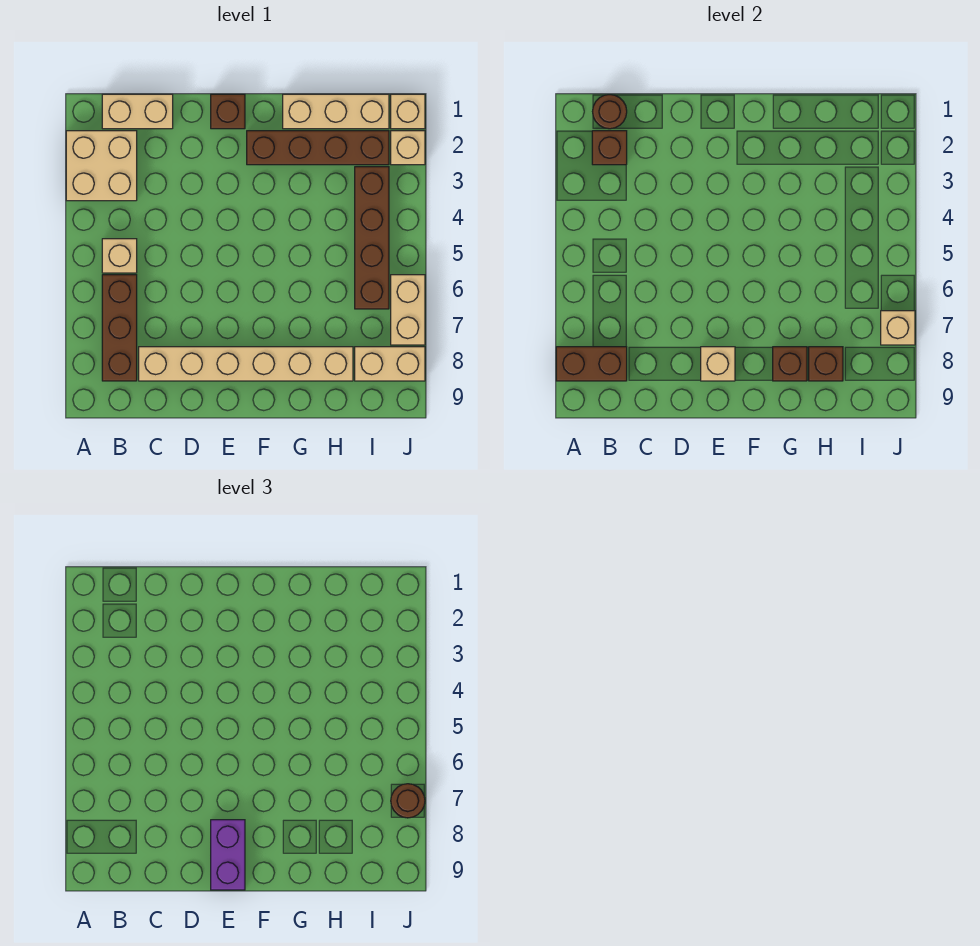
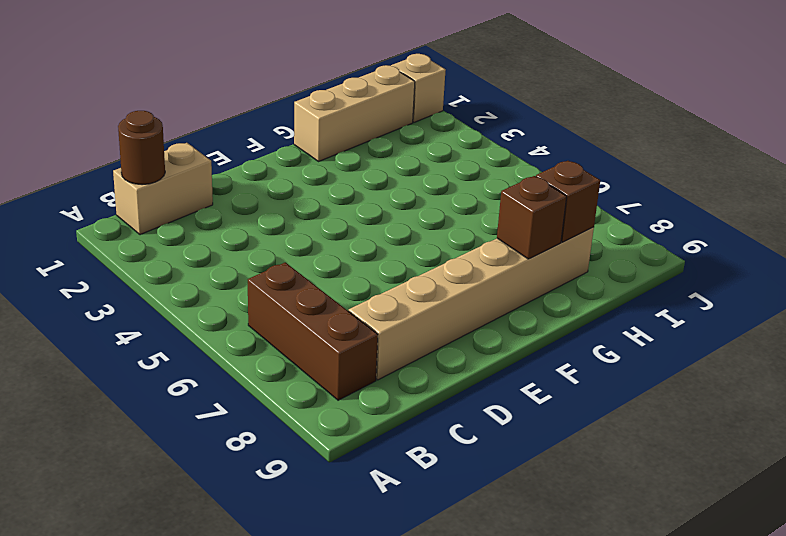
none -> tan brick A2:B3 level 1
none -> tan brick B5 level 1
none -> brown brick E1 level 1

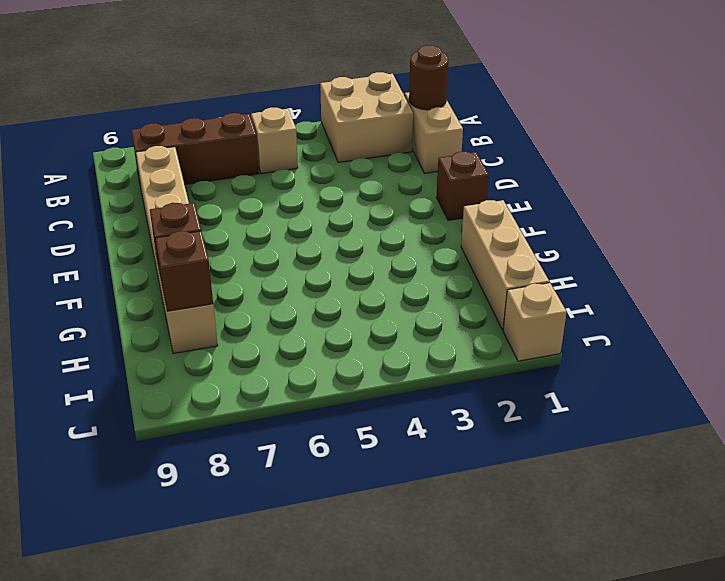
none -> brown brick F2:I2 level 1
none -> brown brick I3:I6 level 1
none -> tan brick I8:J8 level 1

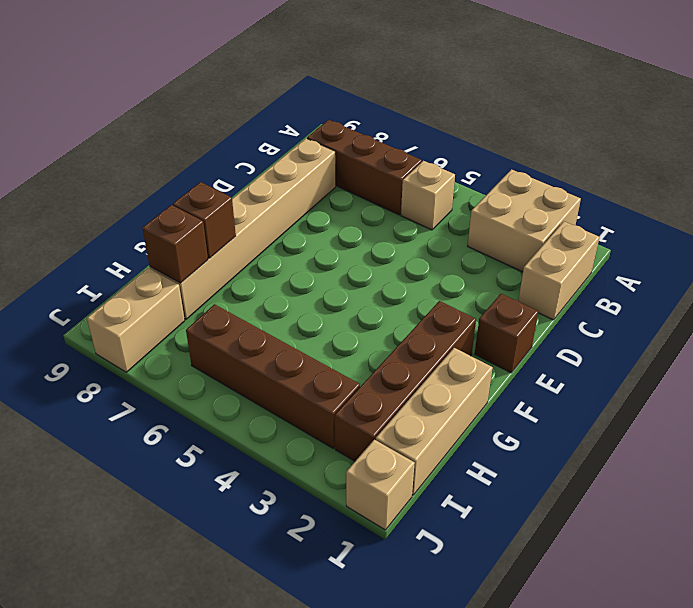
none -> tan brick J2 level 1
none -> tan brick J6:J7 level 1
none -> brown brick A8:B8 level 2

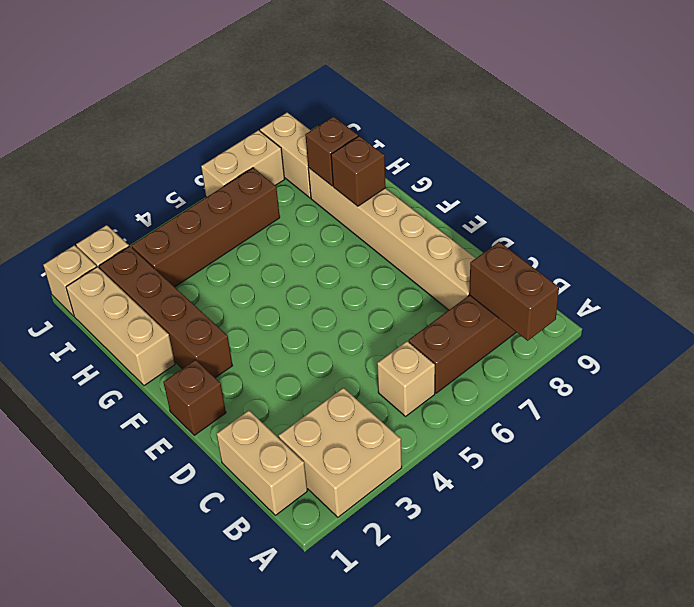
none -> brown round brick B1 level 2
none -> brown brick B2 level 2
none -> tan brick E8 level 2

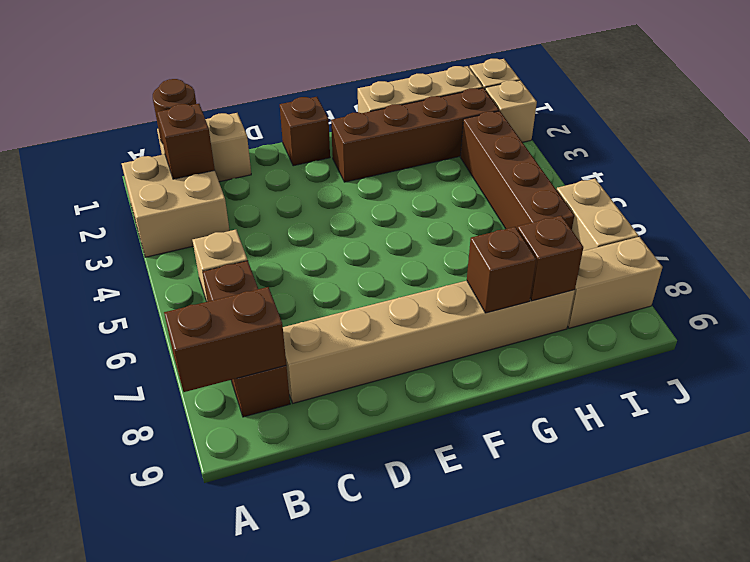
none -> tan brick E8 level 2
none -> tan brick J7 level 2
none -> purple brick E8:E9 level 3

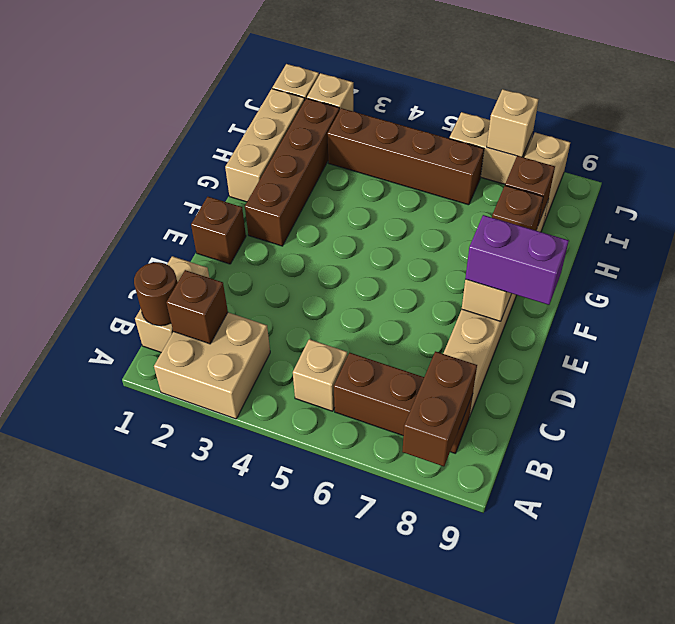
none -> brown round brick J7 level 3

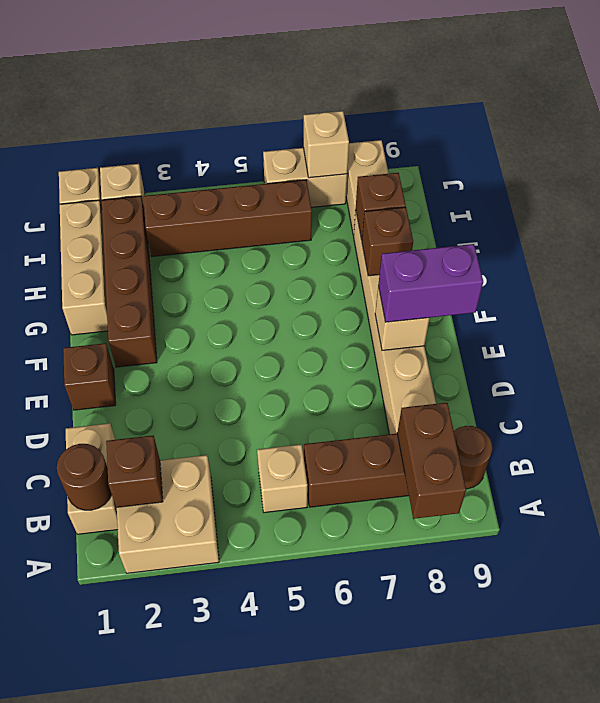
brown round brick B9 level 1 -> brown round brick J7 level 3

